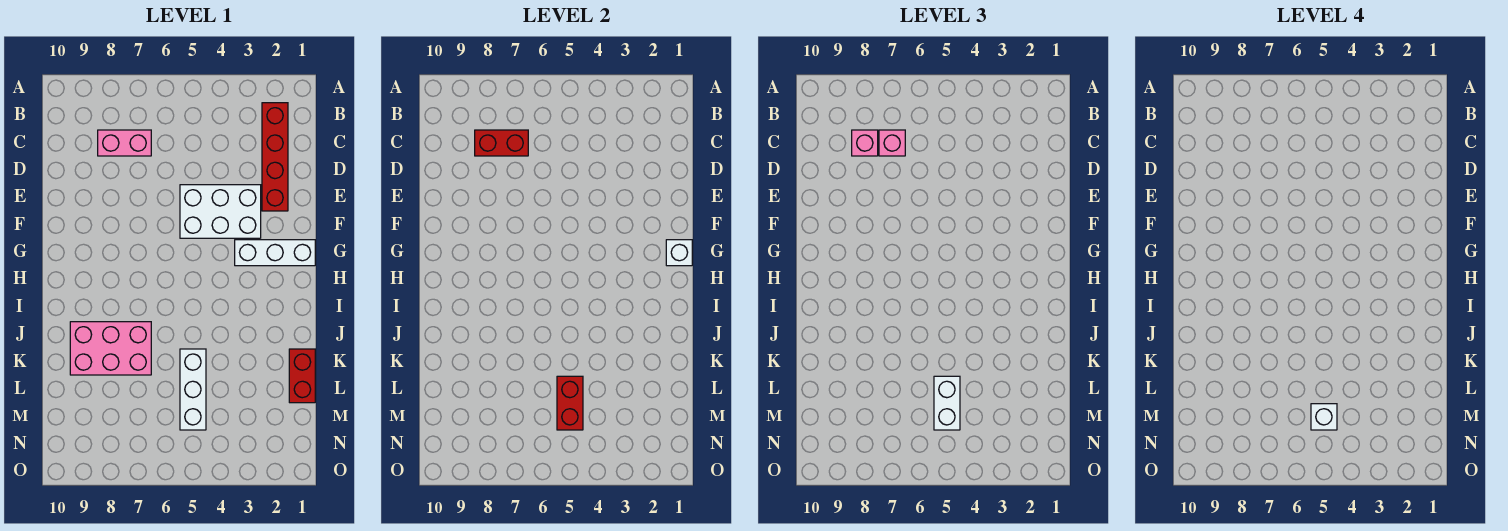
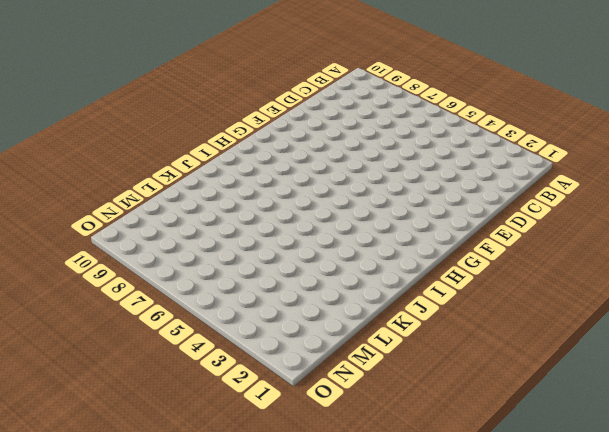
none -> red brick B2:E2 level 1
none -> pink brick C7:C8 level 1
none -> white brick E3:F5 level 1

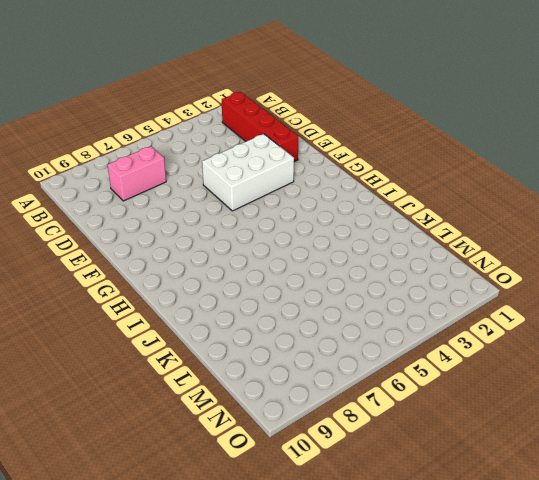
none -> white brick G1:G3 level 1
none -> pink brick J7:K9 level 1
none -> red brick K1:L1 level 1

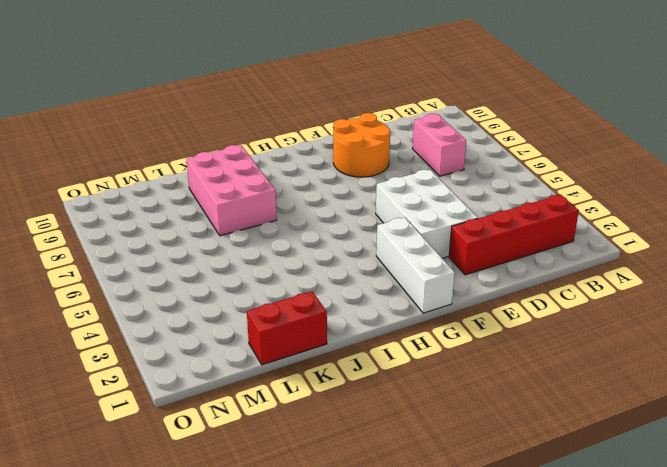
orange round brick E8:F9 level 1 -> none
none -> white brick K5:M5 level 1
none -> red brick C7:C8 level 2
none -> white brick G1 level 2

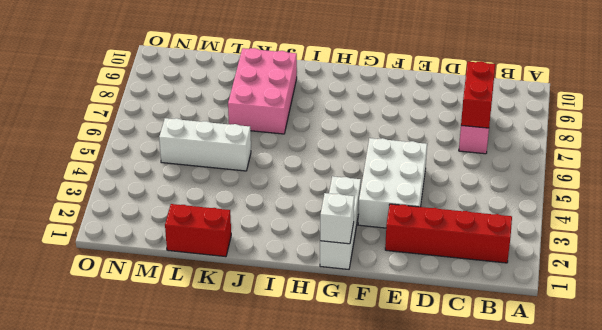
none -> red brick L5:M5 level 2
none -> pink brick C7 level 3
none -> pink brick C8 level 3

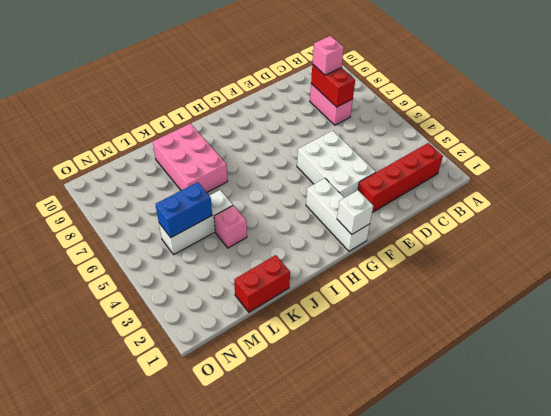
pink brick K4 level 1 -> pink brick C7 level 3
blue brick L5:M5 level 2 -> red brick L5:M5 level 2
none -> white brick L5:M5 level 3
none -> white brick M5 level 4

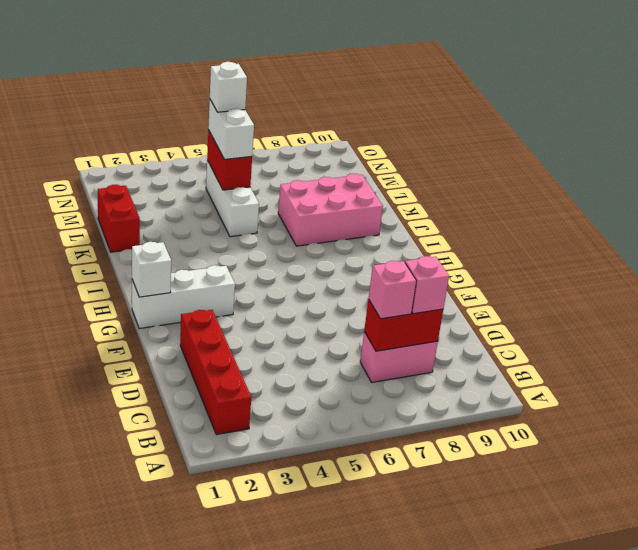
none -> white brick E3:F5 level 1

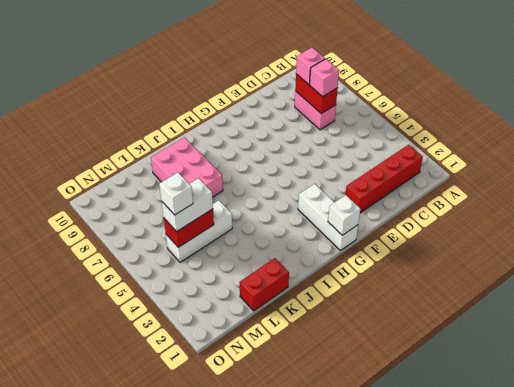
none -> white brick E3:F5 level 1

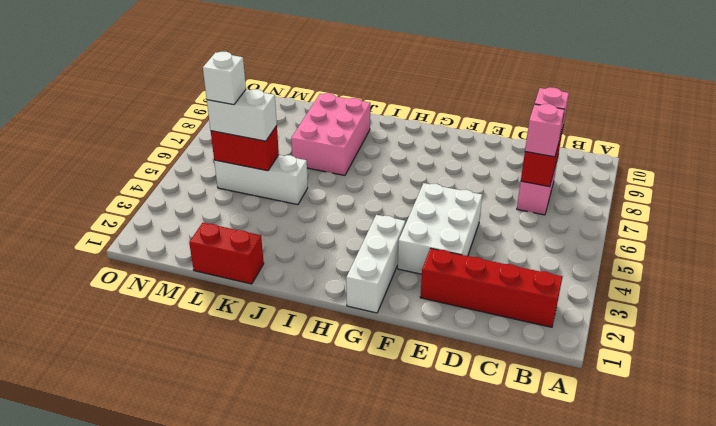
none -> white brick G1 level 2

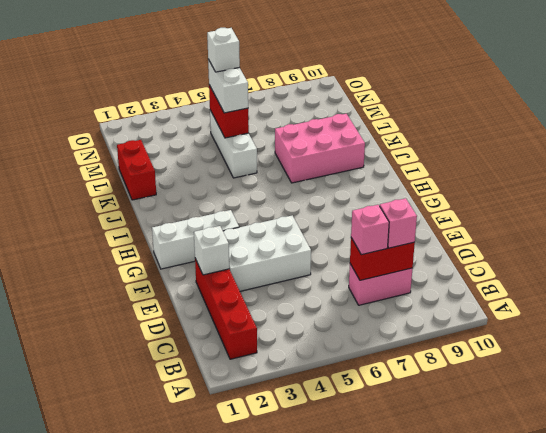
white brick E2 level 2 -> white brick G1 level 2

